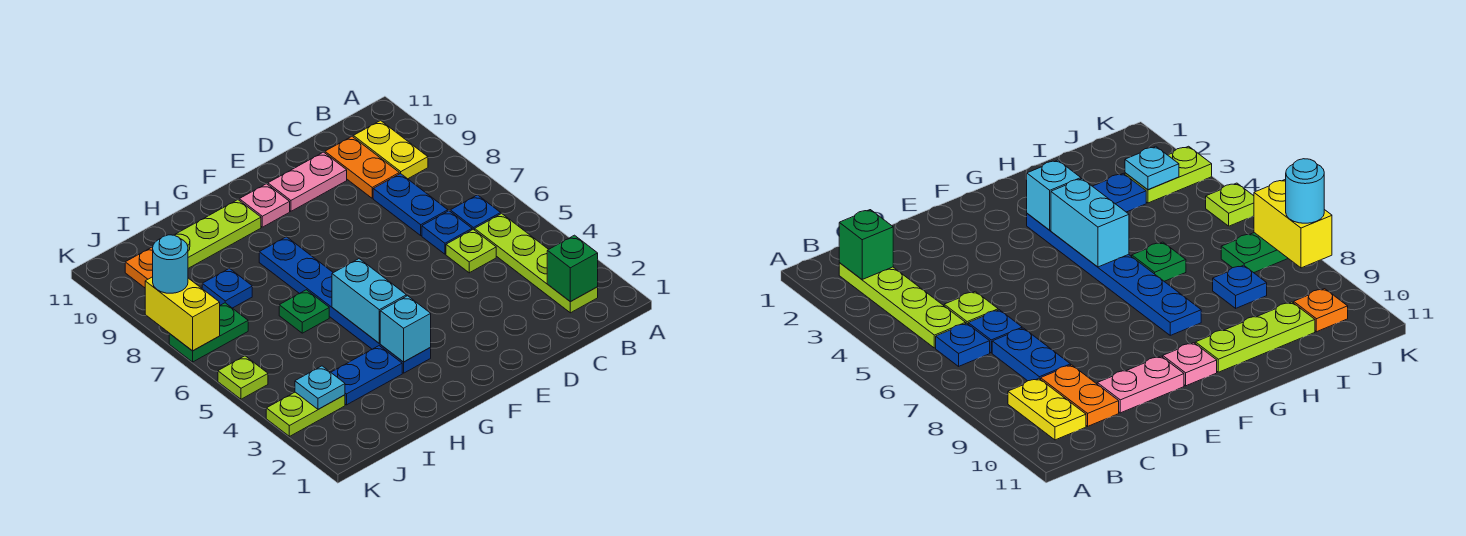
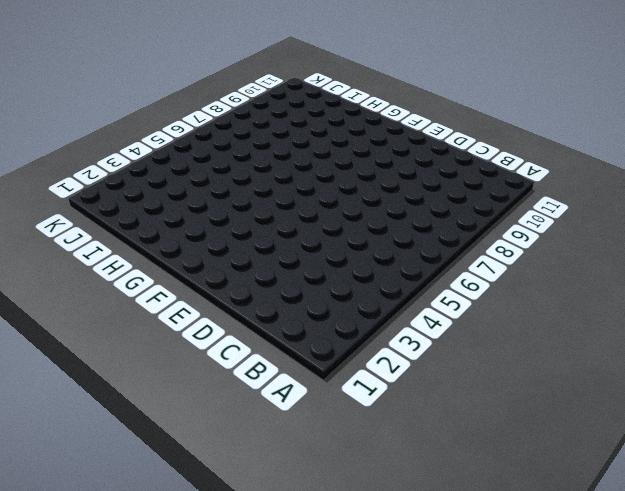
none -> lime plate B2:B5 level 1
none -> blue plate B6 level 1
none -> yellow plate B9:B10 level 1

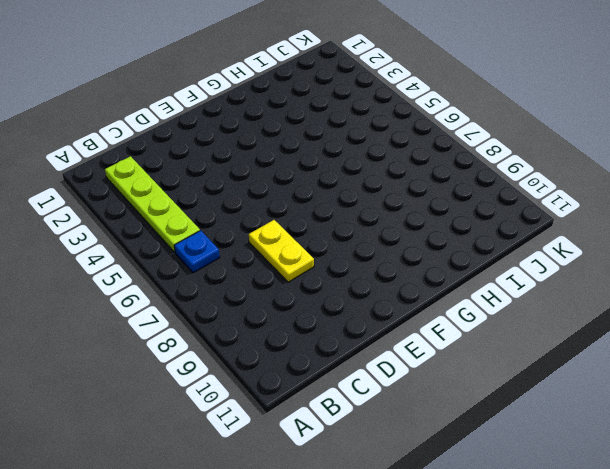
yellow plate D7:D8 level 1 -> yellow plate B9:B10 level 1
none -> lime plate C5 level 1
none -> blue plate C6 level 1
none -> blue plate C7:C8 level 1

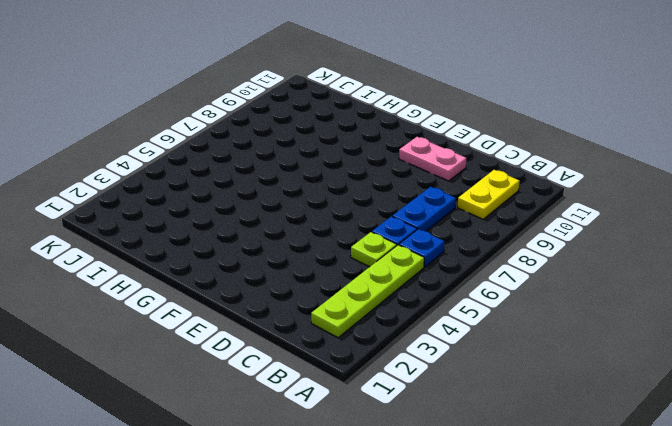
none -> orange plate C9:C10 level 1
none -> pink plate F10 level 1
none -> blue plate G3:G8 level 1

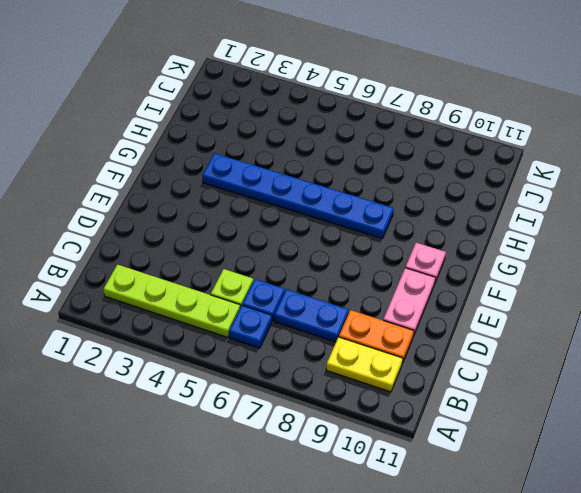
none -> lime plate G10:I10 level 1
none -> blue plate H3:I3 level 1
none -> green plate H6 level 1

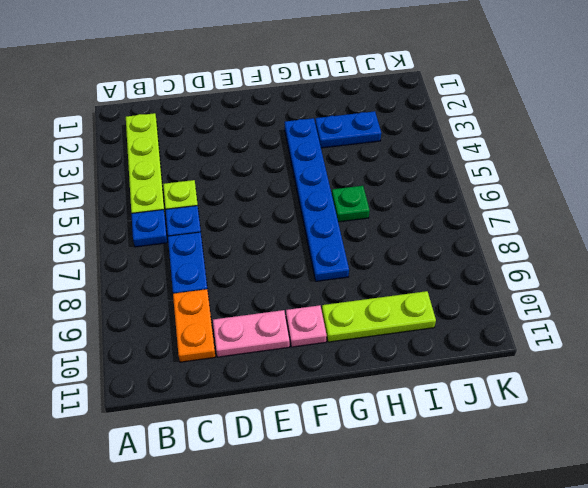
none -> yellow plate B9:B10 level 1
none -> blue plate I8 level 1
none -> lime plate J3:K3 level 1

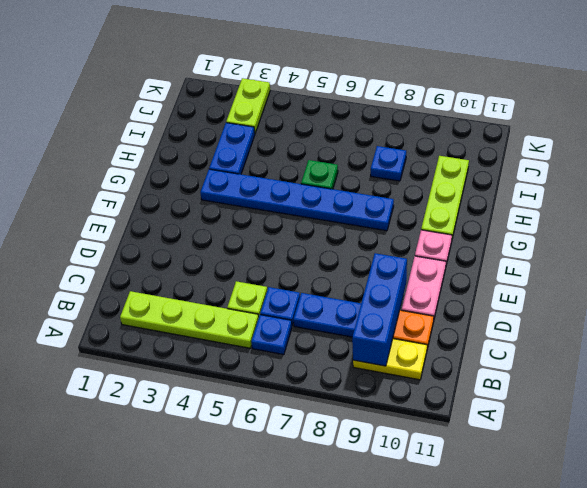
blue brick B9:D9 level 2 -> none
none -> green plate J7:K7 level 1
none -> orange plate J10 level 1
none -> lime plate K5 level 1

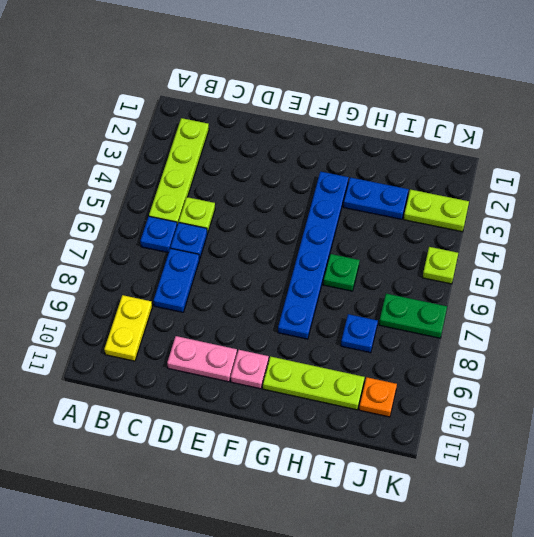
none -> orange plate C9:C10 level 1
none -> green brick B2 level 2
none -> cyan brick G3 level 2

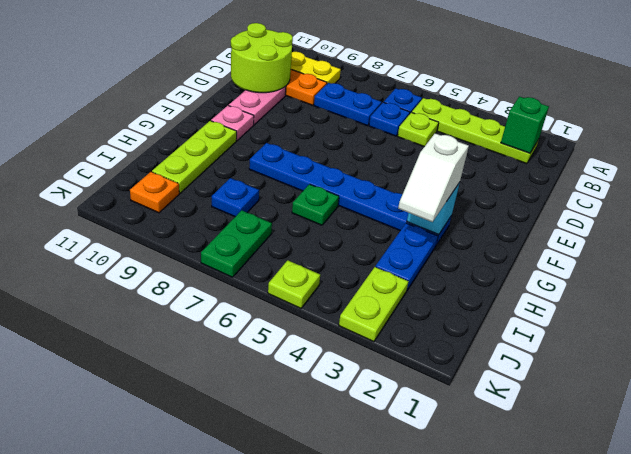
lime round brick C10:D11 level 2 -> none
white slope G3:H3 level 3 top G -> none
none -> cyan brick G4:G5 level 2
none -> cyan plate J3 level 2
none -> yellow brick K7:K8 level 2

